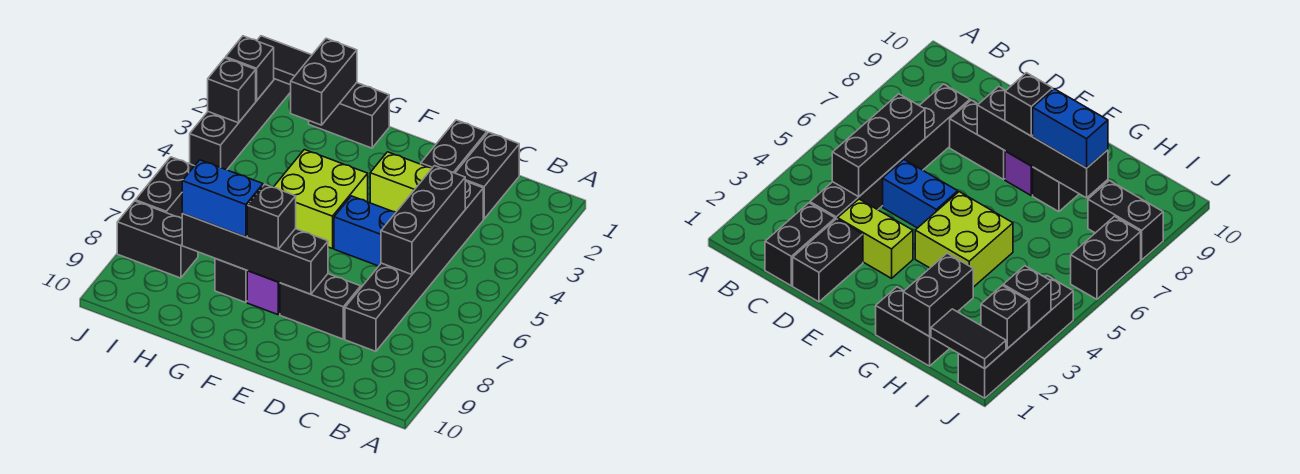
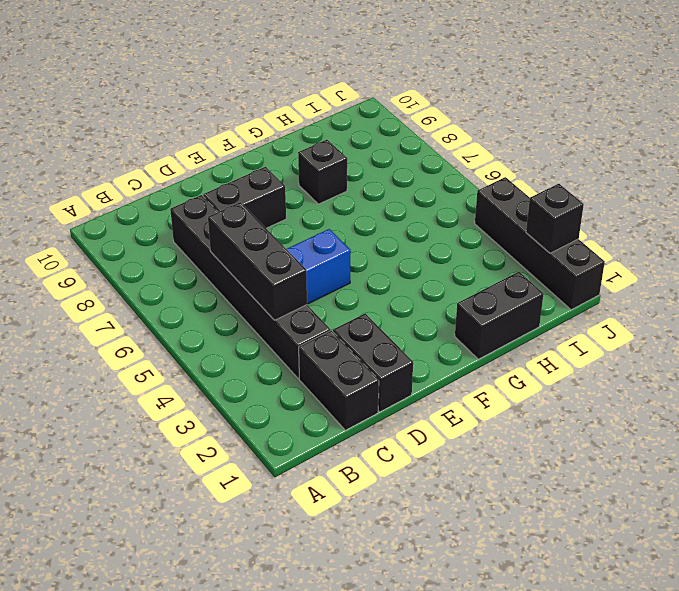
none -> lime brick D3:E3 level 1
none -> lime brick F4:G5 level 1
none -> purple brick F8 level 1

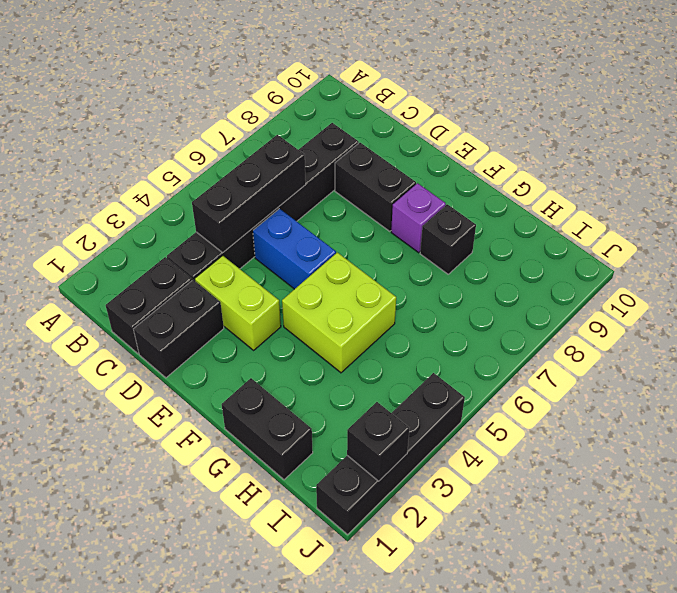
none -> black brick I8:J8 level 1
none -> black brick J6:J7 level 1
none -> black brick E8:H8 level 2

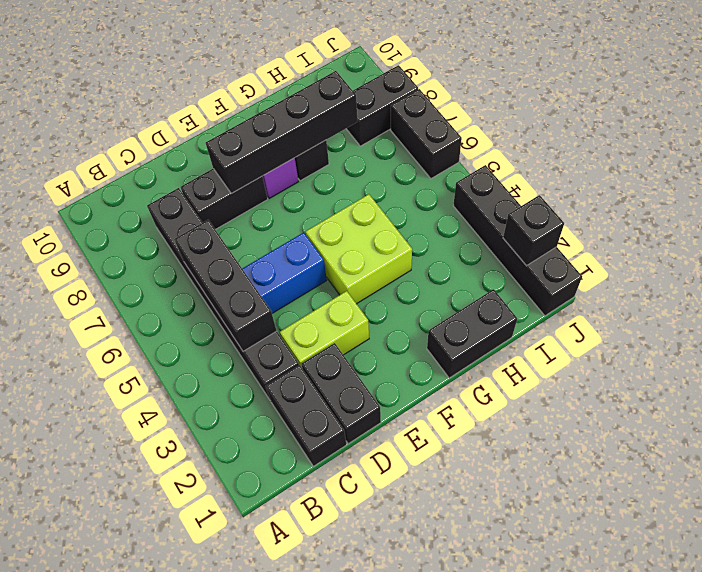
none -> black brick H1:H2 level 2
none -> black tile I1:J1 level 2
none -> black brick J3 level 2

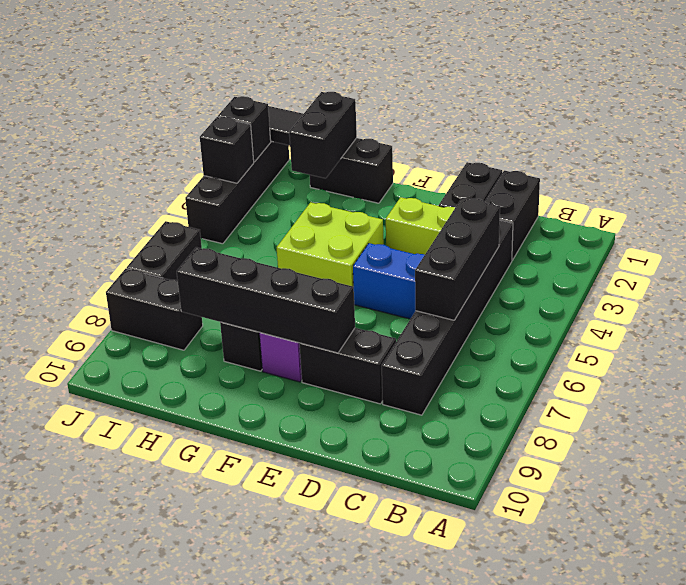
none -> black brick F8 level 3
none -> blue brick G8:H8 level 3

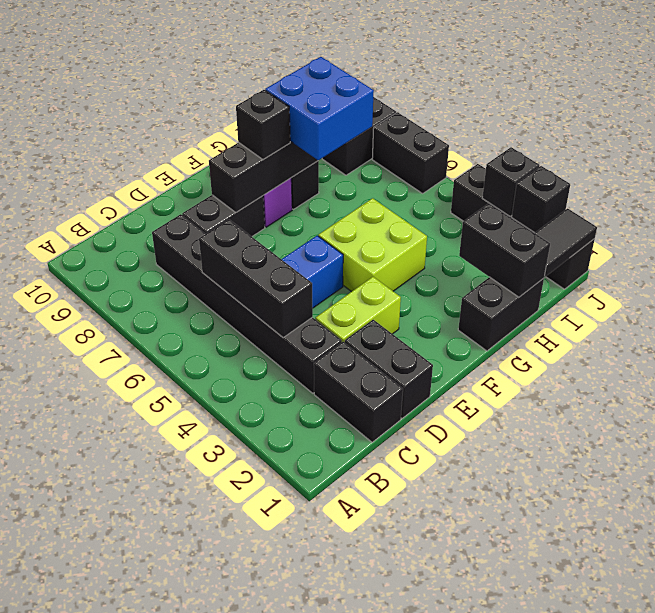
blue brick G7:H8 level 3 -> blue brick G8:H8 level 3

